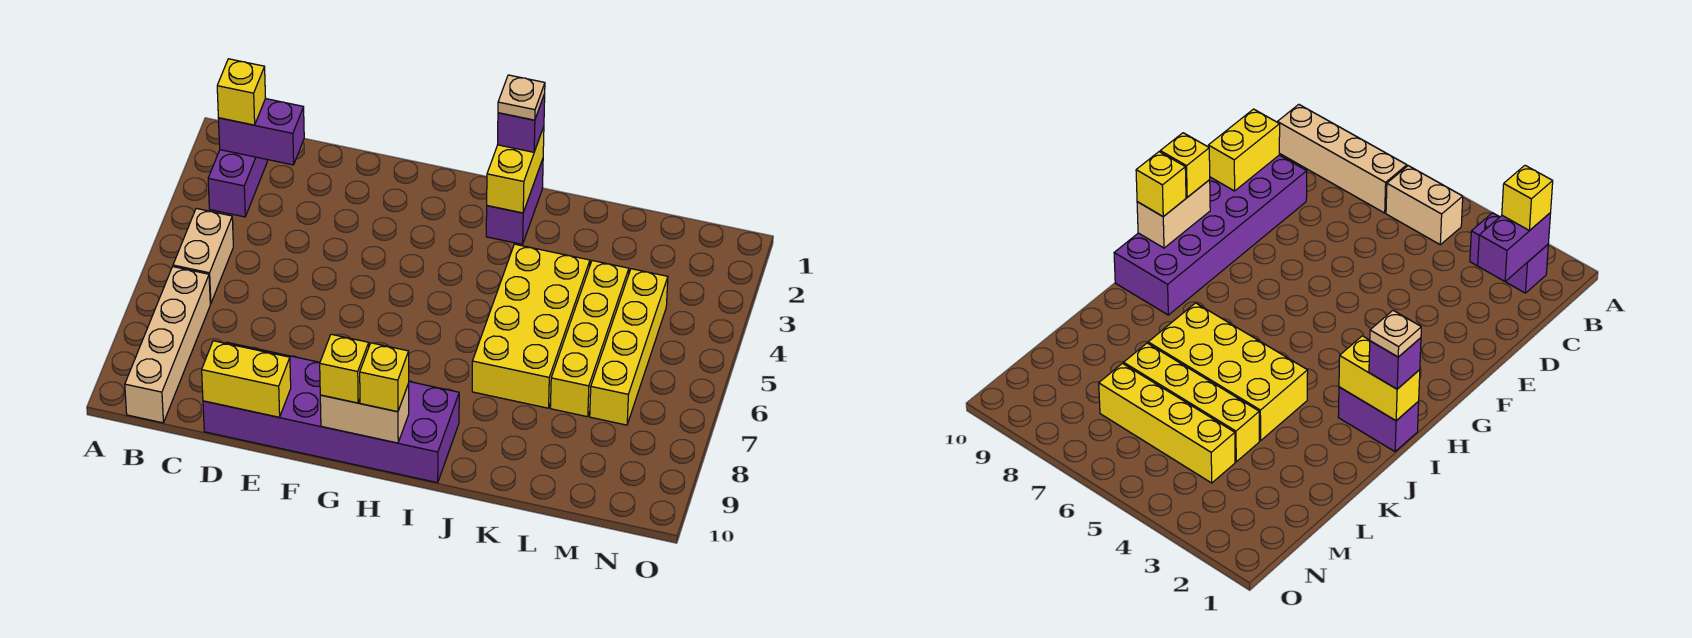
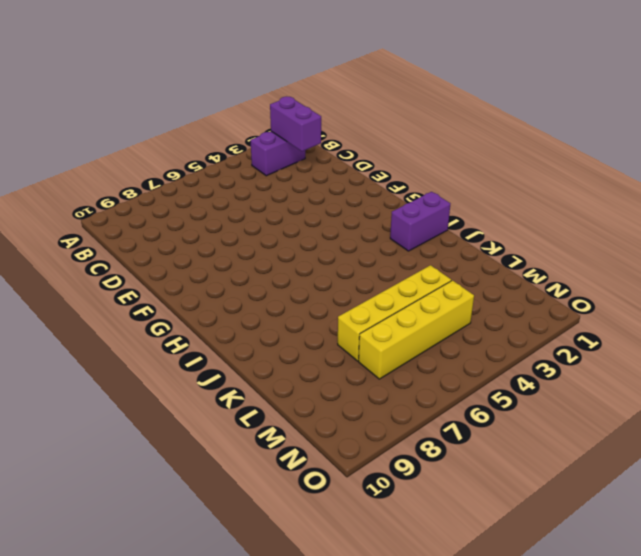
none -> tan brick B5:B6 level 1
none -> tan brick B7:B10 level 1
none -> purple brick D9:I10 level 1

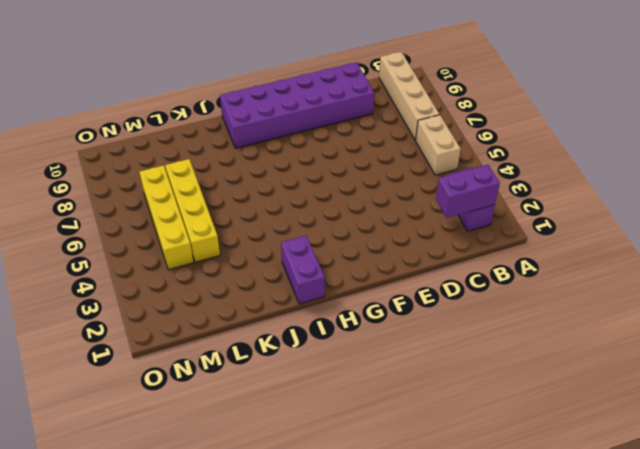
none -> yellow brick J4:K7 level 1
none -> yellow brick D10:E10 level 2
none -> tan brick G10:H10 level 2

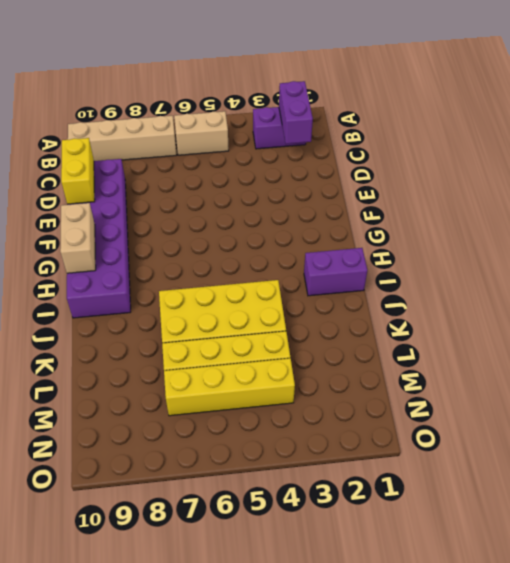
none -> yellow brick I1:I2 level 2
none -> yellow brick B2 level 3
none -> yellow brick G10 level 3

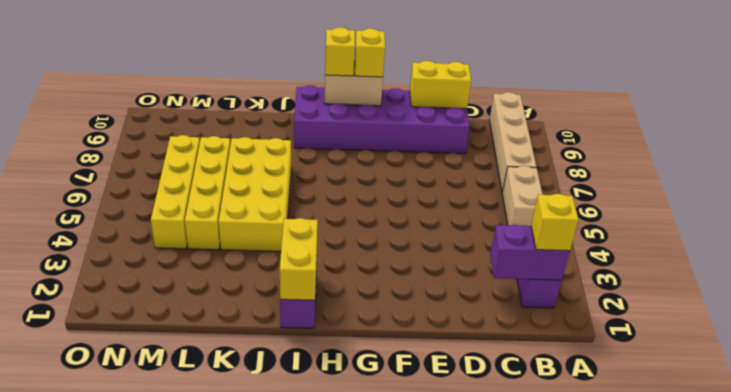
none -> purple brick I1 level 3
none -> tan plate I1 level 4

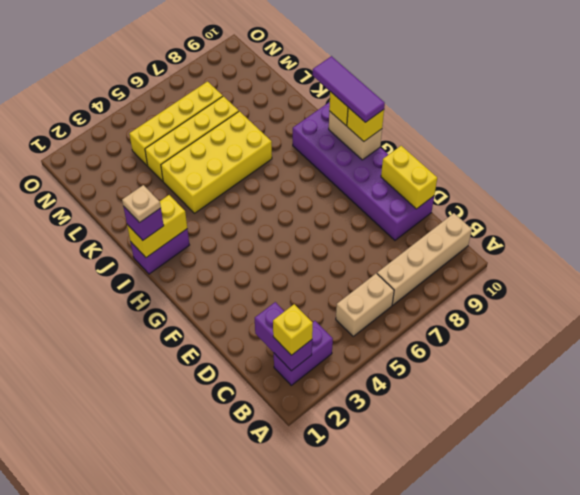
purple tile G10:I10 level 4 -> none

